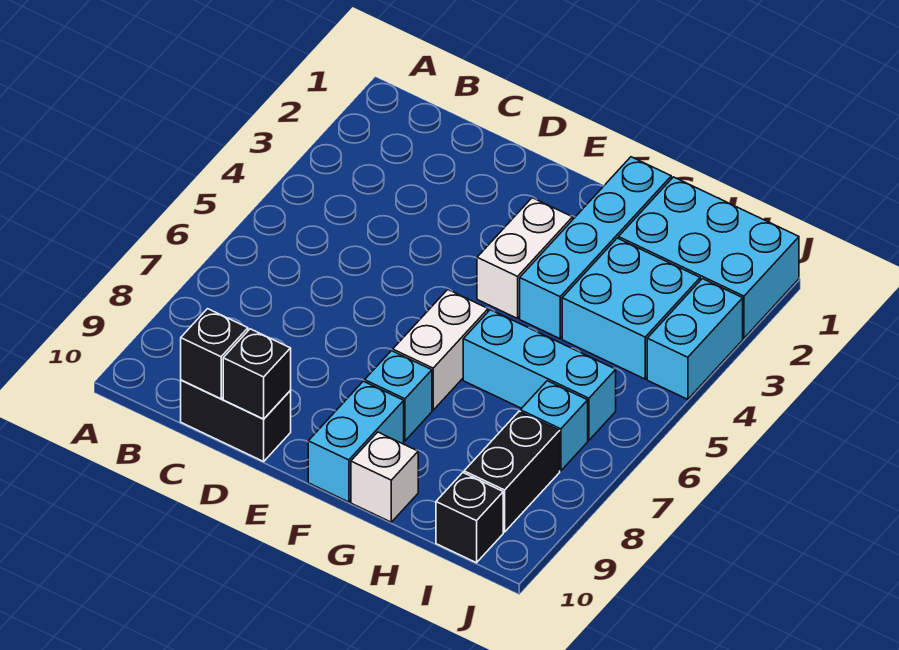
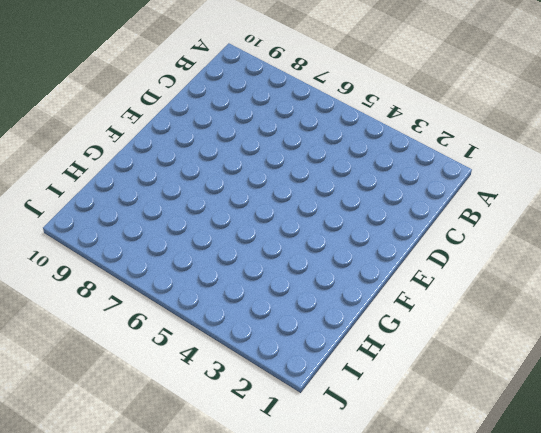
none -> black brick C10:D10 level 1
none -> white brick F3:F4 level 1
none -> white brick F6:F7 level 1

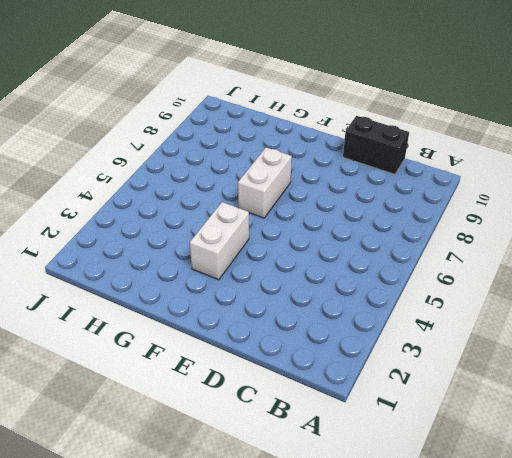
none -> cyan brick F8 level 1
none -> cyan brick F9:F10 level 1
none -> cyan brick G1:G4 level 1

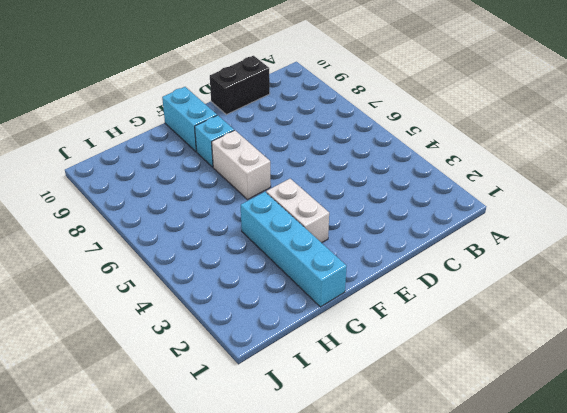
none -> cyan brick G6:I6 level 1
none -> white brick G10 level 1
none -> cyan brick H1:J2 level 1

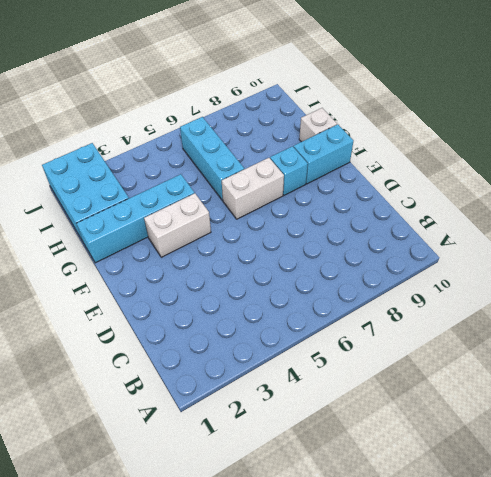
none -> black brick C10:D10 level 1
none -> cyan brick H3:I4 level 1
none -> cyan brick I7 level 1

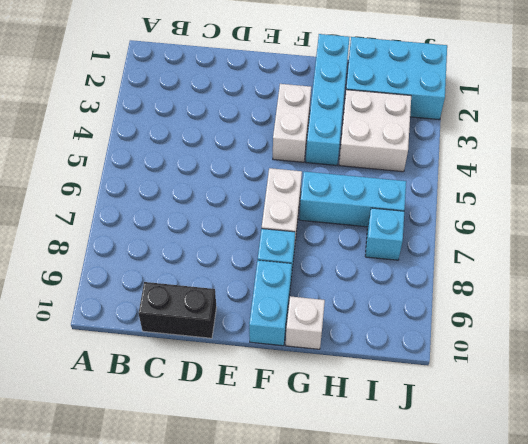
white brick H3:I4 level 1 -> cyan brick H3:I4 level 1
none -> black brick I8:I9 level 1
none -> black brick I10 level 1
none -> cyan brick J3:J4 level 1

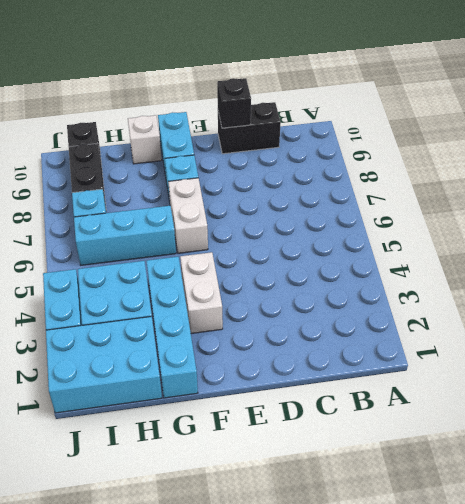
none -> black brick C10 level 2

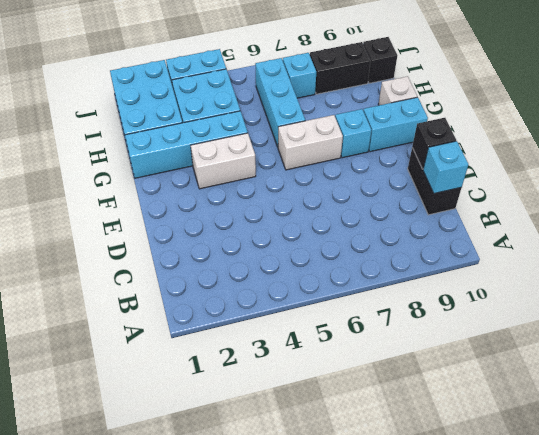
cyan brick C10 level 2 -> black brick C10 level 2

